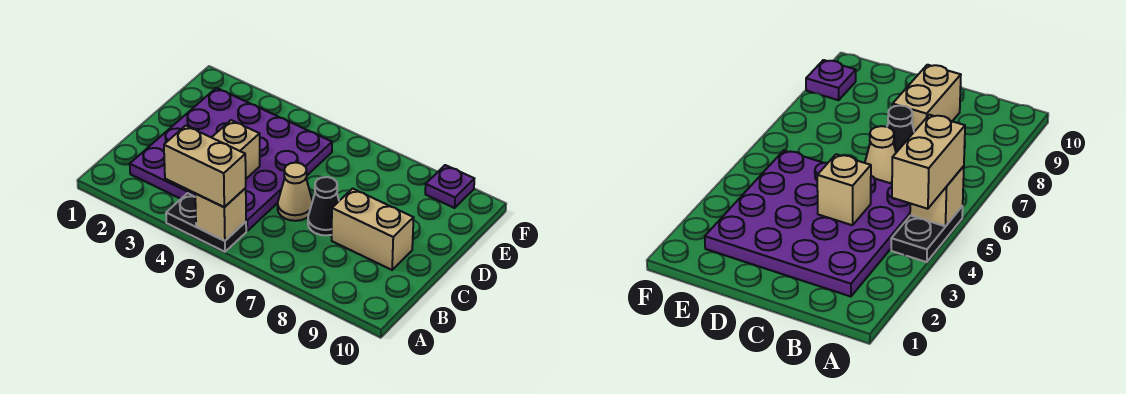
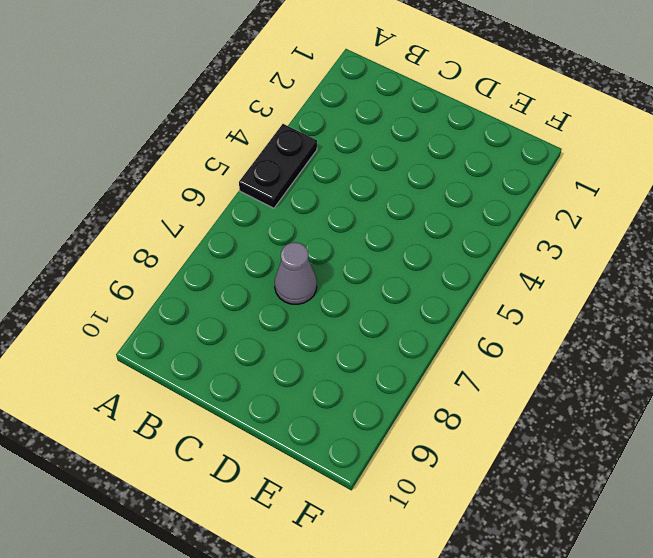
grey cone C7 level 1 -> black cone C7 level 1
none -> purple plate B2:E5 level 1
none -> tan cone C6 level 1

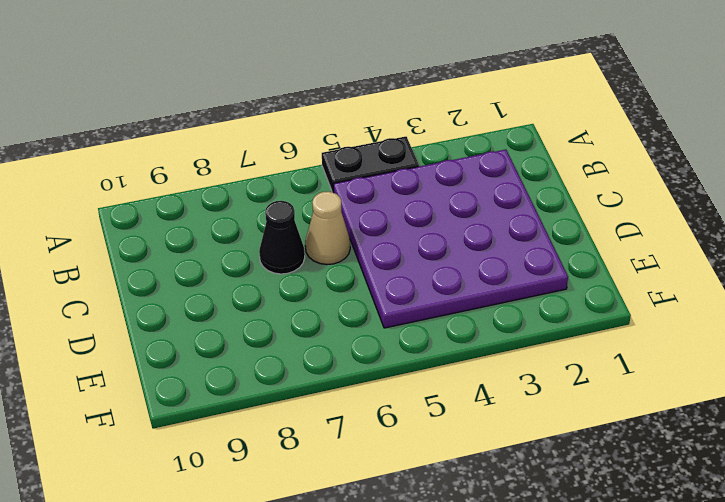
none -> tan brick C8:C9 level 1
none -> purple plate F9 level 1

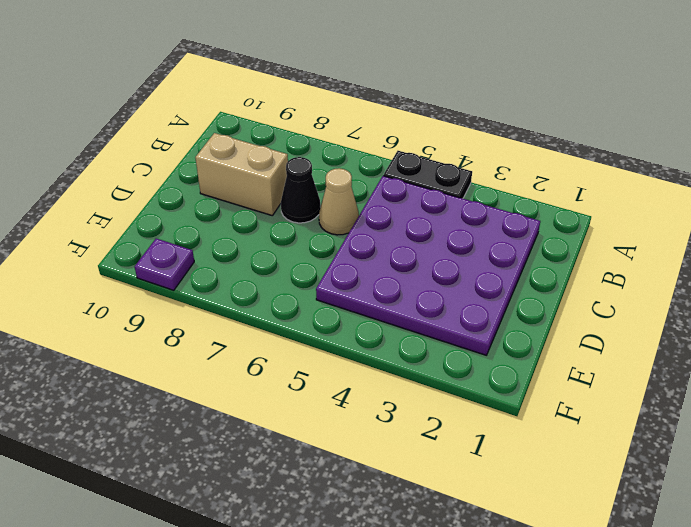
none -> tan brick A5 level 2
none -> tan brick C4 level 2

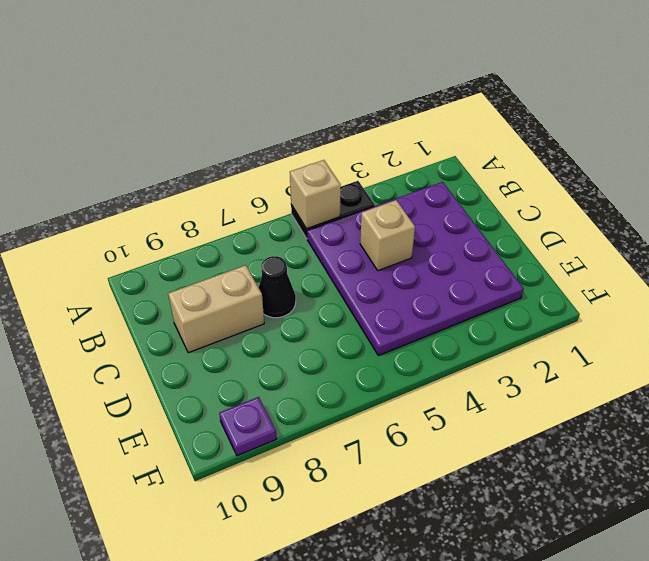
none -> tan cone C6 level 1
none -> tan brick A4:A5 level 3

